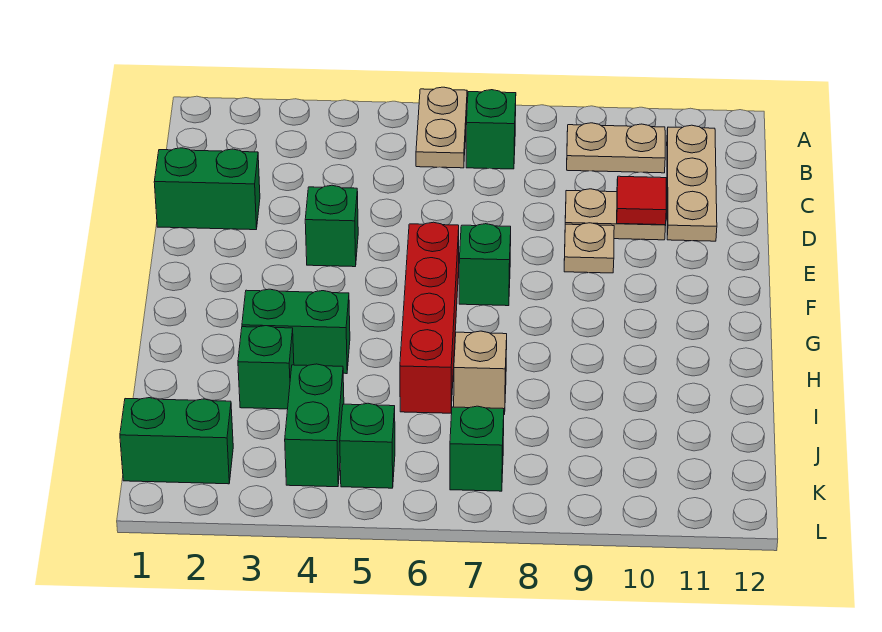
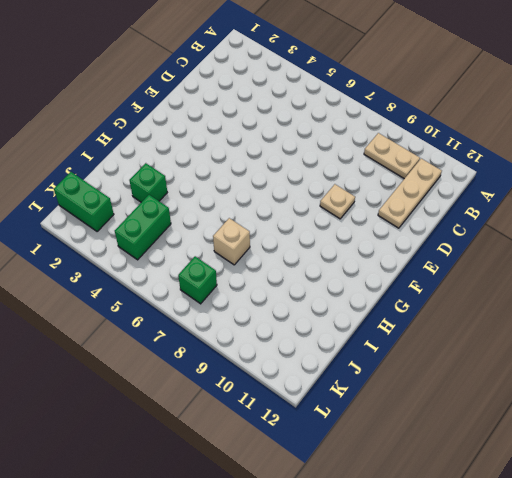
none -> tan plate A6:B6 level 1
none -> green brick B7 level 1
none -> green brick D1:D2 level 1

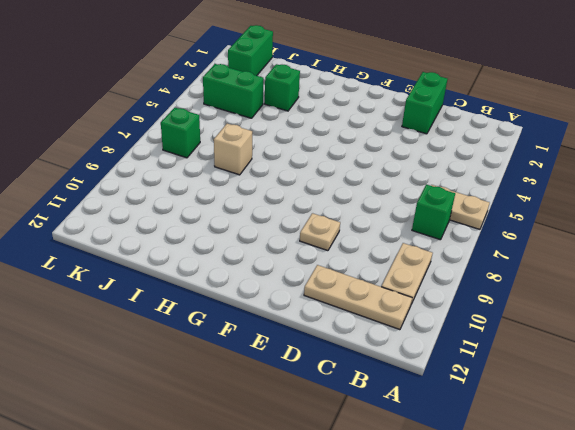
none -> tan plate D9:D10 level 1
none -> green brick E4 level 1
none -> red brick F6:I6 level 1

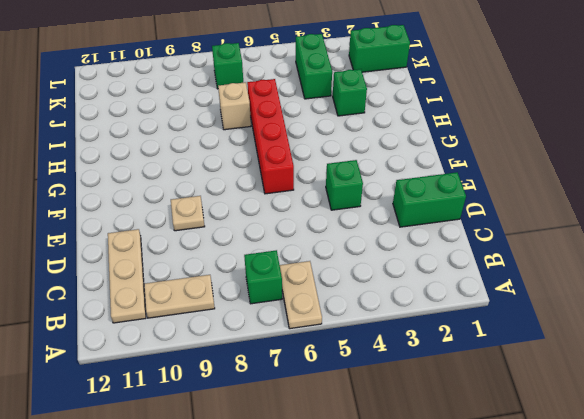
none -> tan plate D9:D10 level 1
none -> green brick F7 level 1
none -> green brick H3:H4 level 1

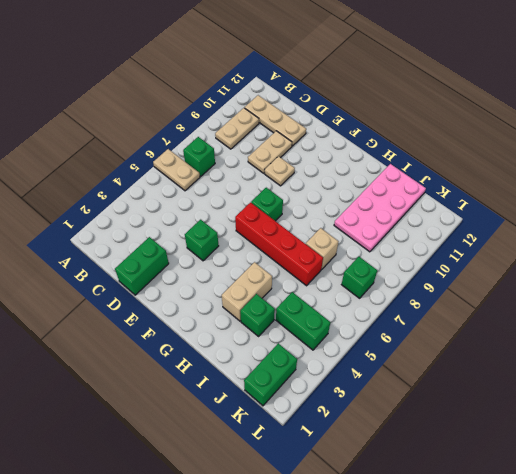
tan brick H3:H4 level 1 -> green brick H3:H4 level 1
pink plate I9:J12 level 1 -> none
none -> green brick K5 level 1
none -> red tile D10 level 2

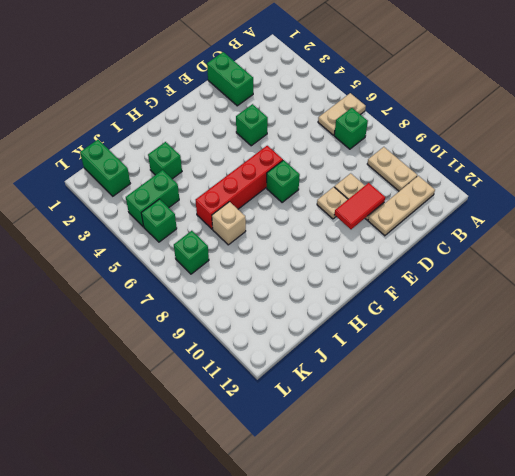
red tile D10:E10 level 2 -> red tile D10 level 2
none -> green brick H3:H4 level 1

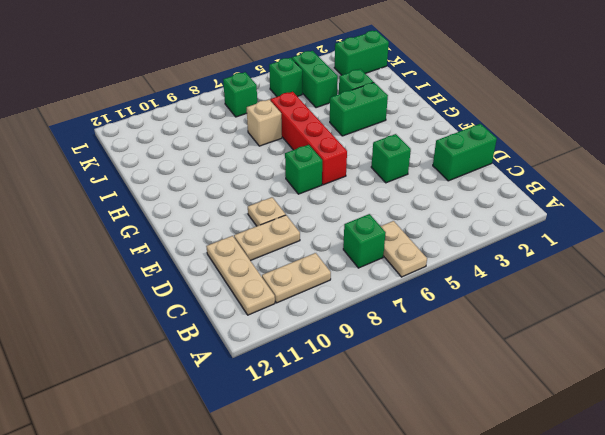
none -> red tile D10 level 2

